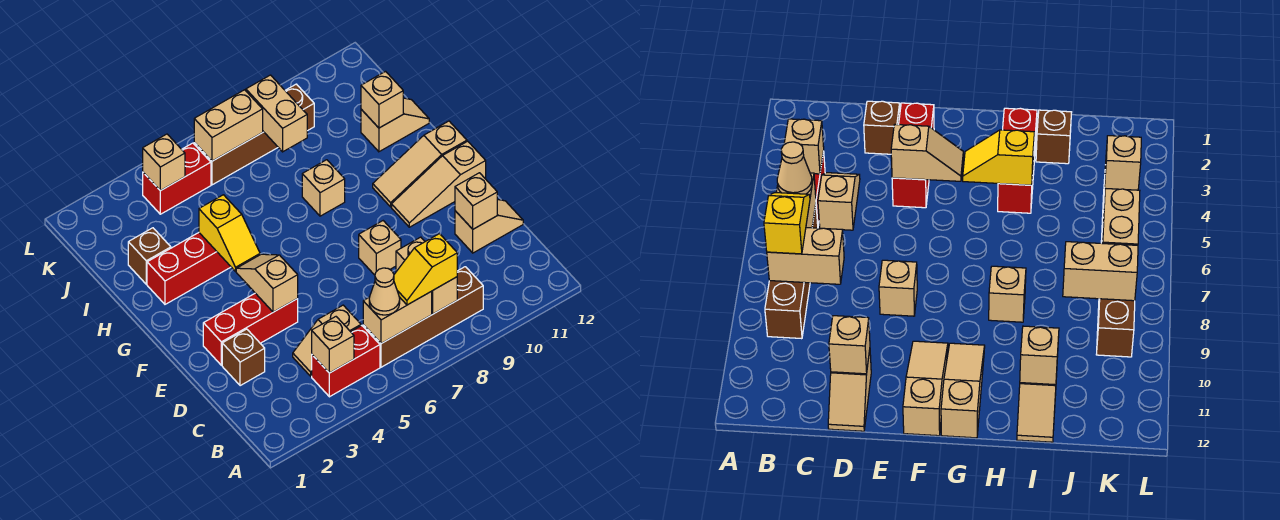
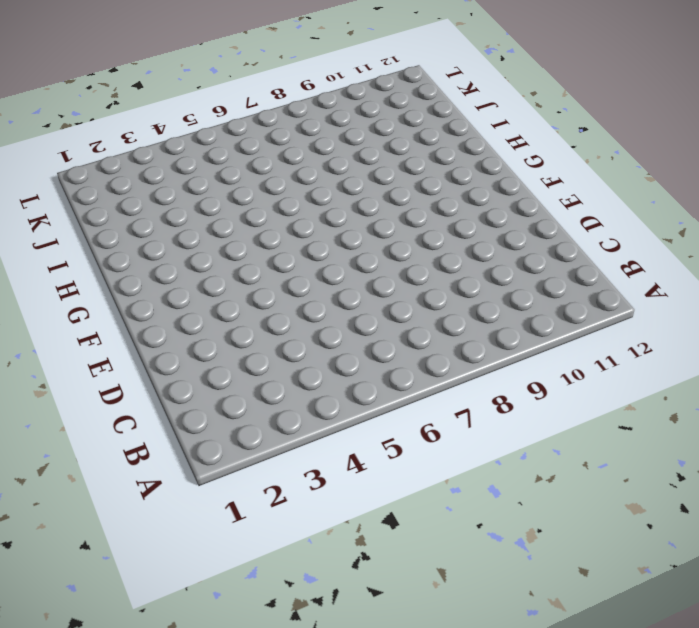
none -> red brick B4:B5 level 1
none -> brown brick B6:B9 level 1
none -> tan slope C4:C5 level 1 top 5

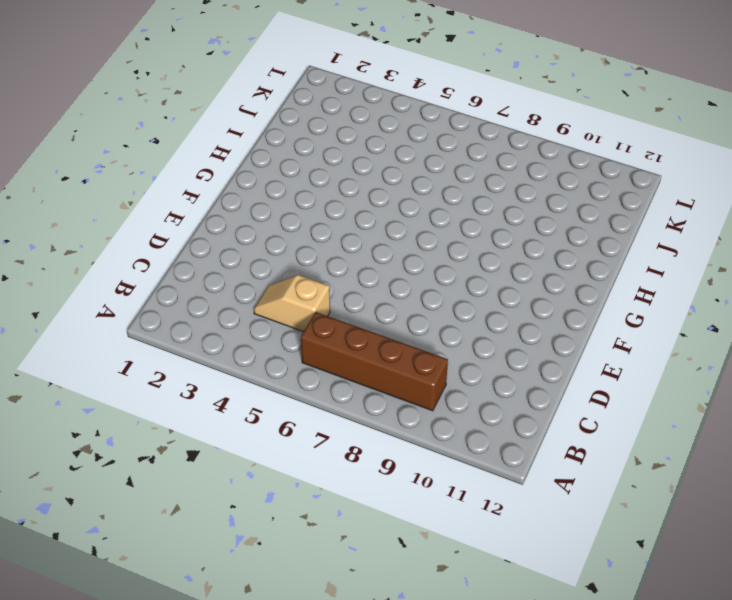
none -> red brick B4:B5 level 1
none -> brown brick D2 level 1
none -> tan slope D11:D12 level 1 top 11

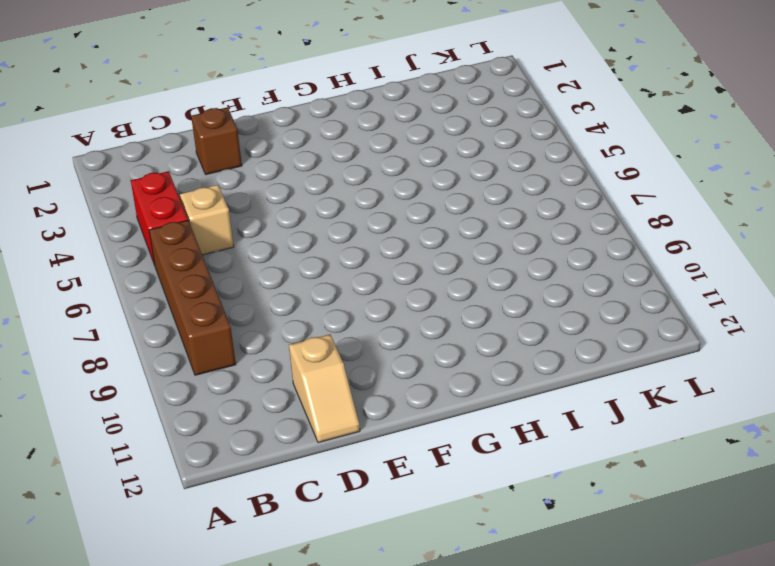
none -> red brick E2:E4 level 1
none -> tan brick E8 level 1
none -> tan slope F10:F12 level 1 top 12

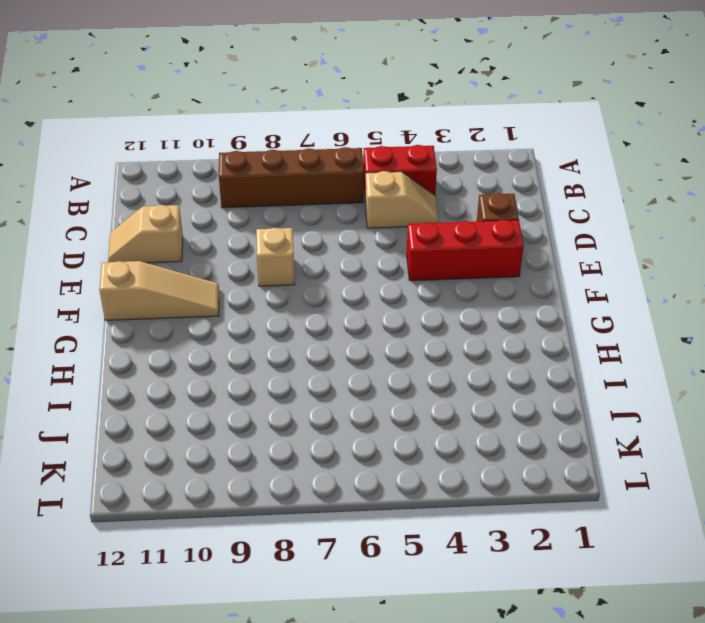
none -> tan slope G10:G12 level 1 top 12
none -> red brick H2:H4 level 1
none -> tan brick H8 level 1

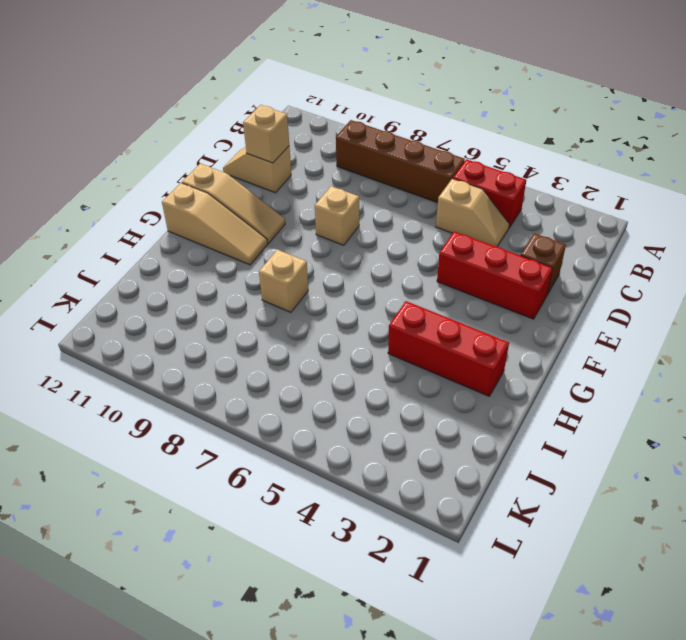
none -> brown brick I2 level 1
none -> tan slope I11:I12 level 1 top 11
none -> red brick K4:K5 level 1

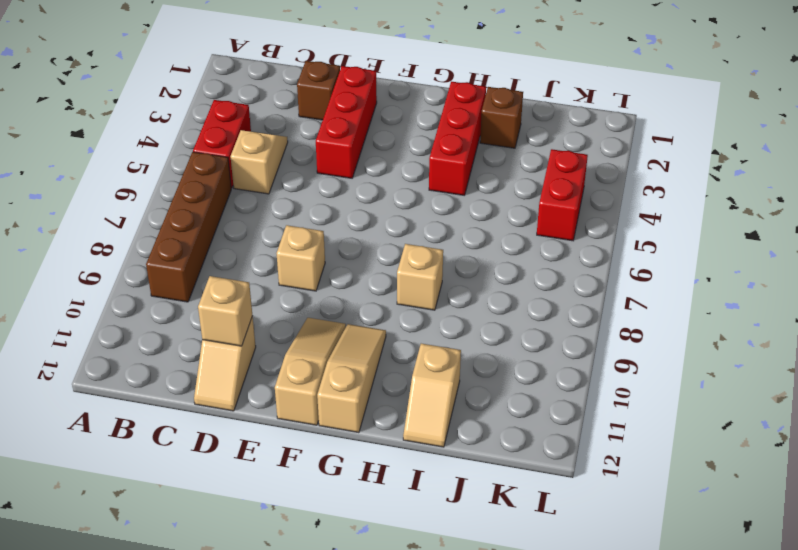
none -> brown brick K6:K9 level 1
none -> tan brick B4 level 2
none -> tan brick B6:B7 level 2

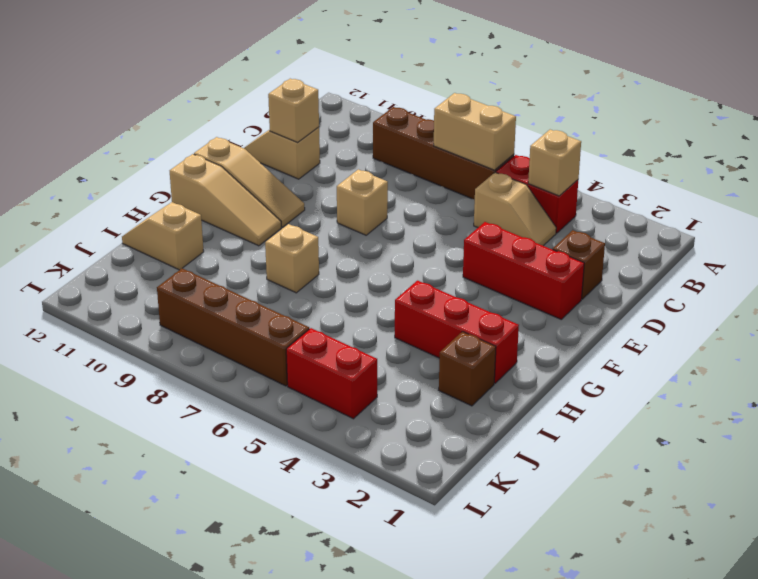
none -> tan brick B8:C8 level 2
none -> tan slope E4:F4 level 2 top E
none -> yellow slope G4:H4 level 2 top H

